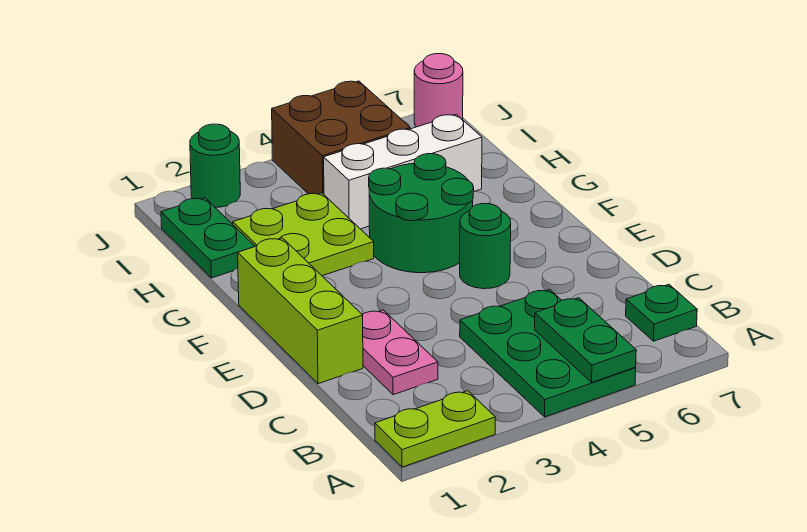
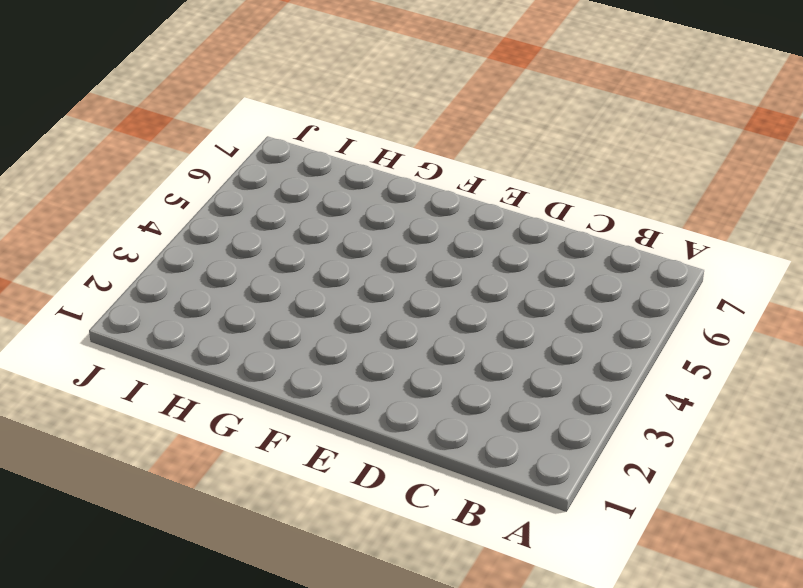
none -> lime plate A1:A2 level 1
none -> green plate A4:C5 level 1
none -> green plate B7 level 1

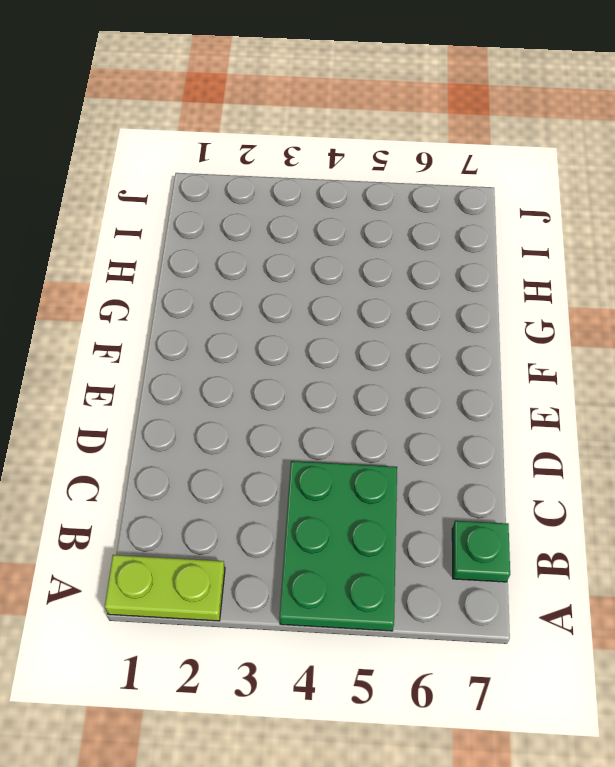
none -> pink plate C2:D2 level 1
none -> lime brick D1:F1 level 1
none -> green round brick E5 level 1

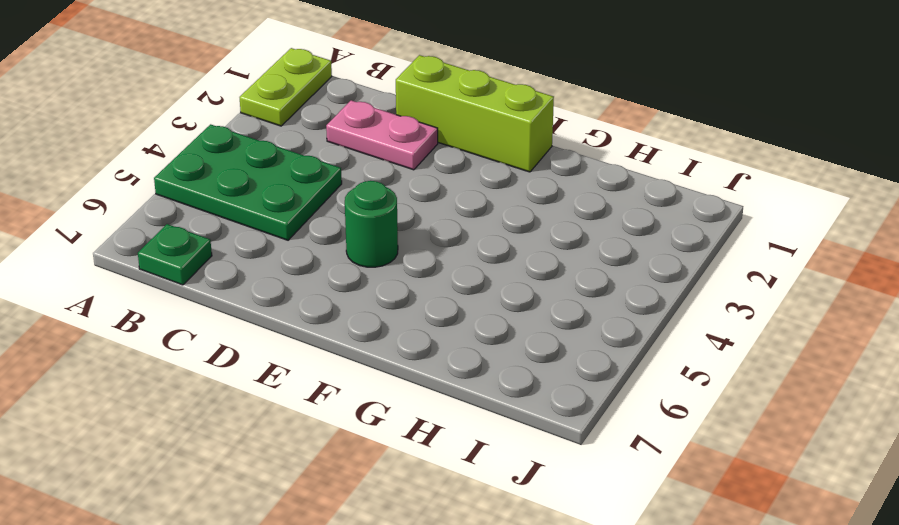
none -> green round brick F4:G5 level 1
none -> lime plate G2:H3 level 1
none -> green plate H1:I1 level 1

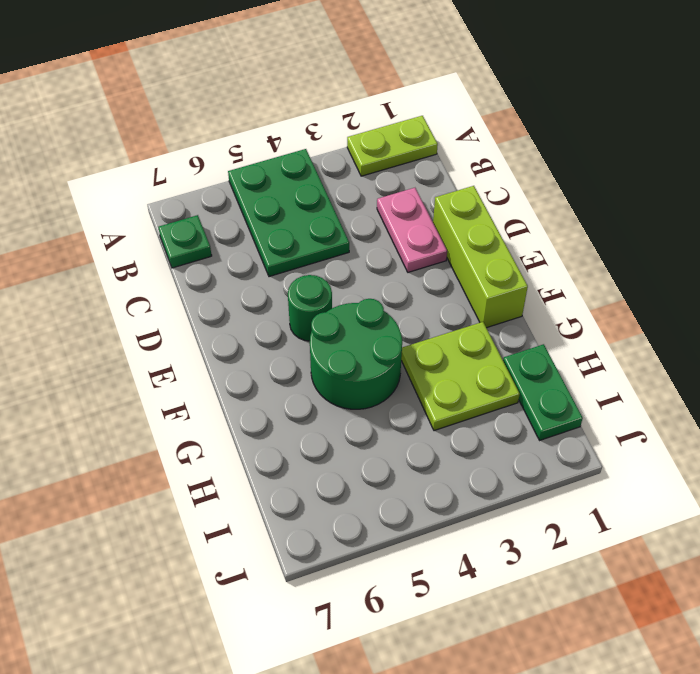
none -> white brick H4:H6 level 1
none -> brown brick I4:J5 level 1
none -> green round brick J2 level 1

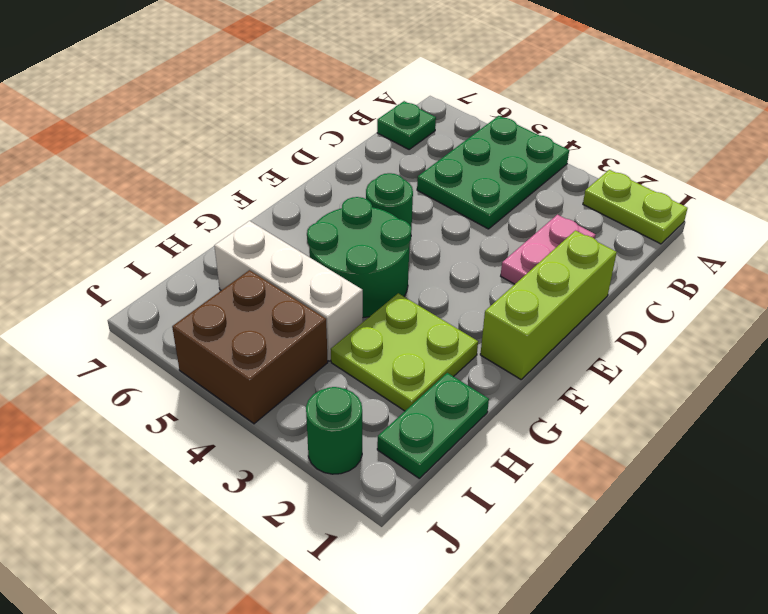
none -> pink round brick J7 level 1
none -> green plate A5:B5 level 2

